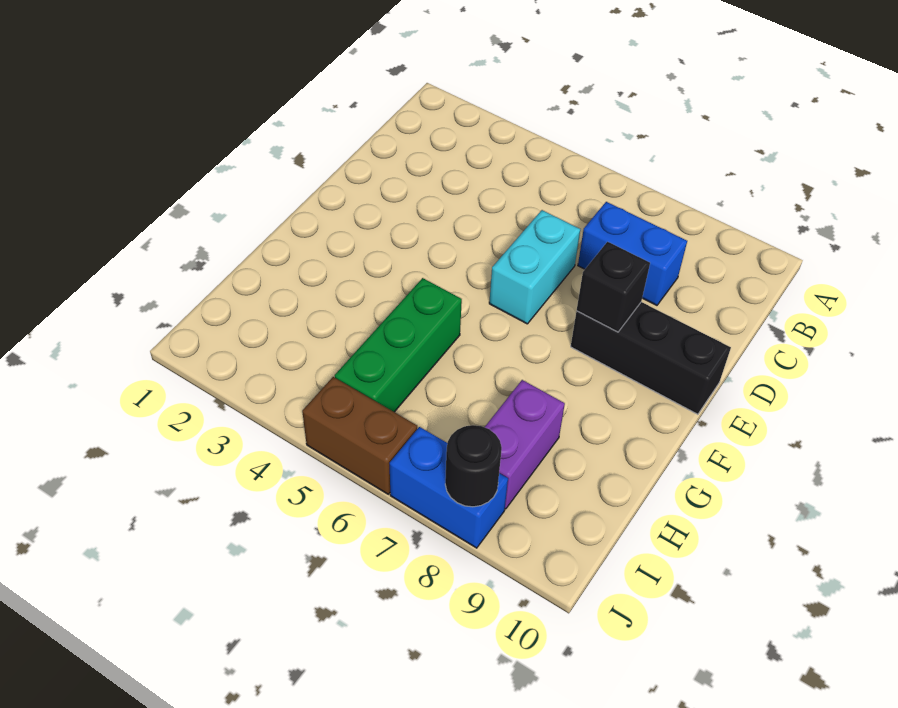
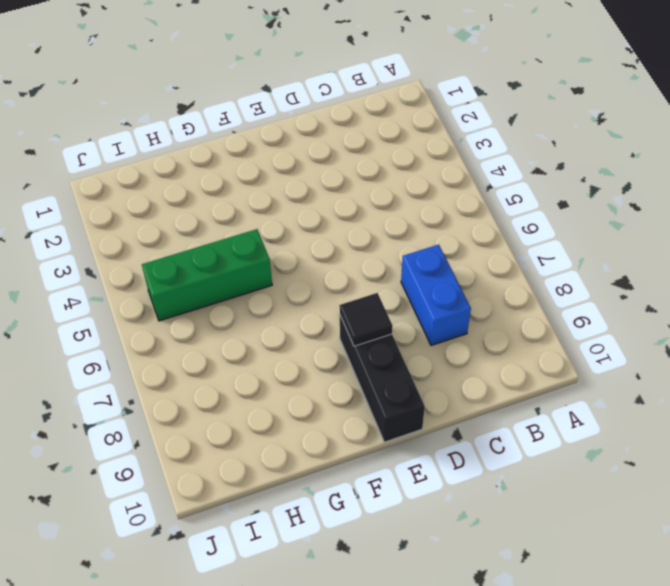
black tile E8 level 2 -> black brick E8 level 2
none -> cyan brick D6:E6 level 1
none -> purple brick H8:I8 level 1

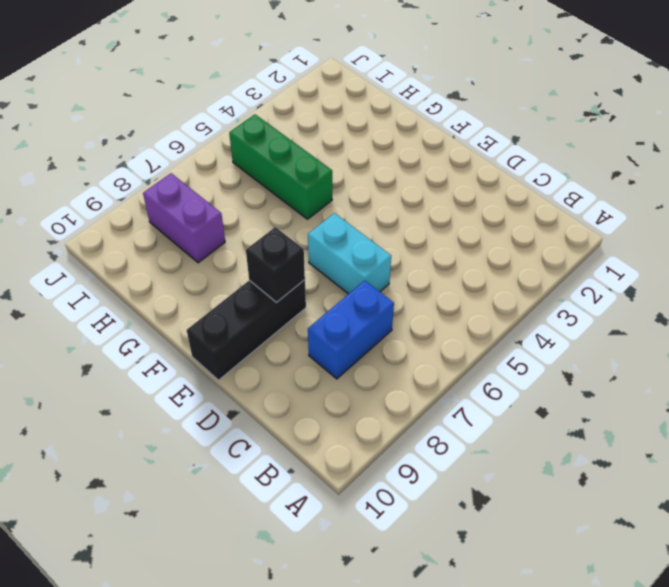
none -> brown brick J5:J6 level 1
none -> blue brick J7:J8 level 1

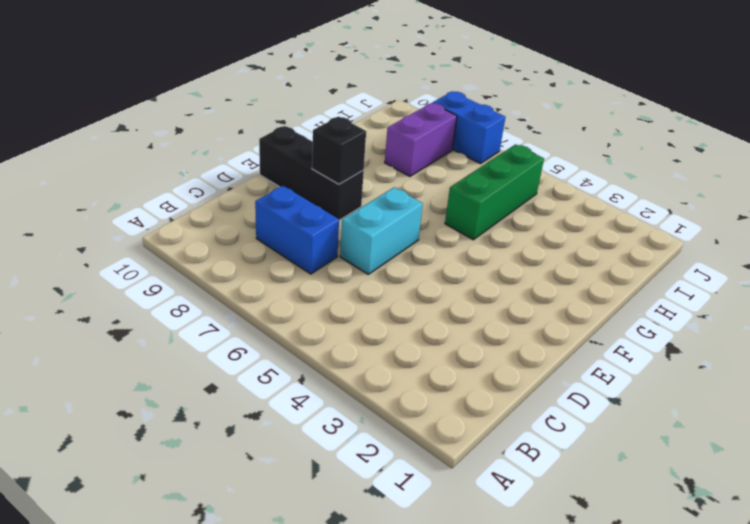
none -> brown brick J5:J6 level 1
none -> black round brick J8 level 2

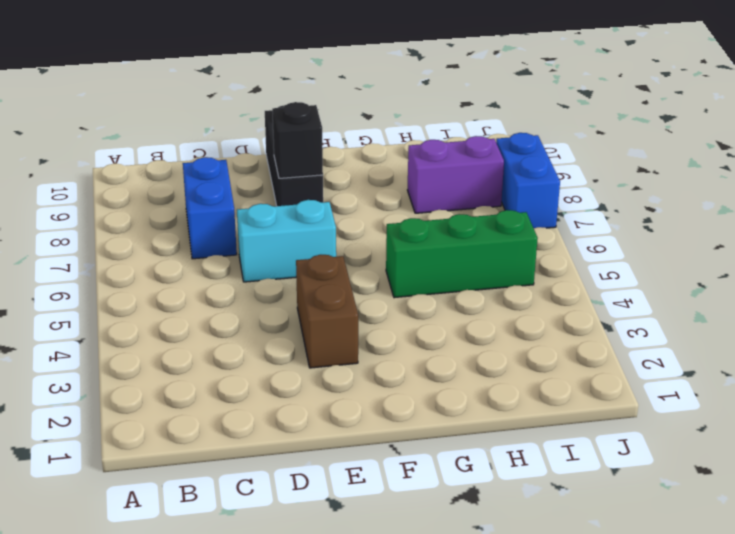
brown brick E3:E4 level 1 -> brown brick J5:J6 level 1
none -> black round brick J8 level 2

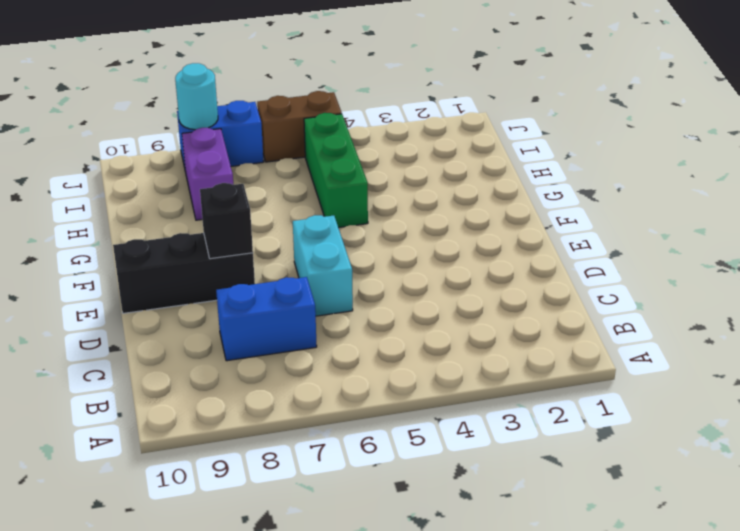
cyan round brick J8 level 2 -> black round brick J8 level 2

